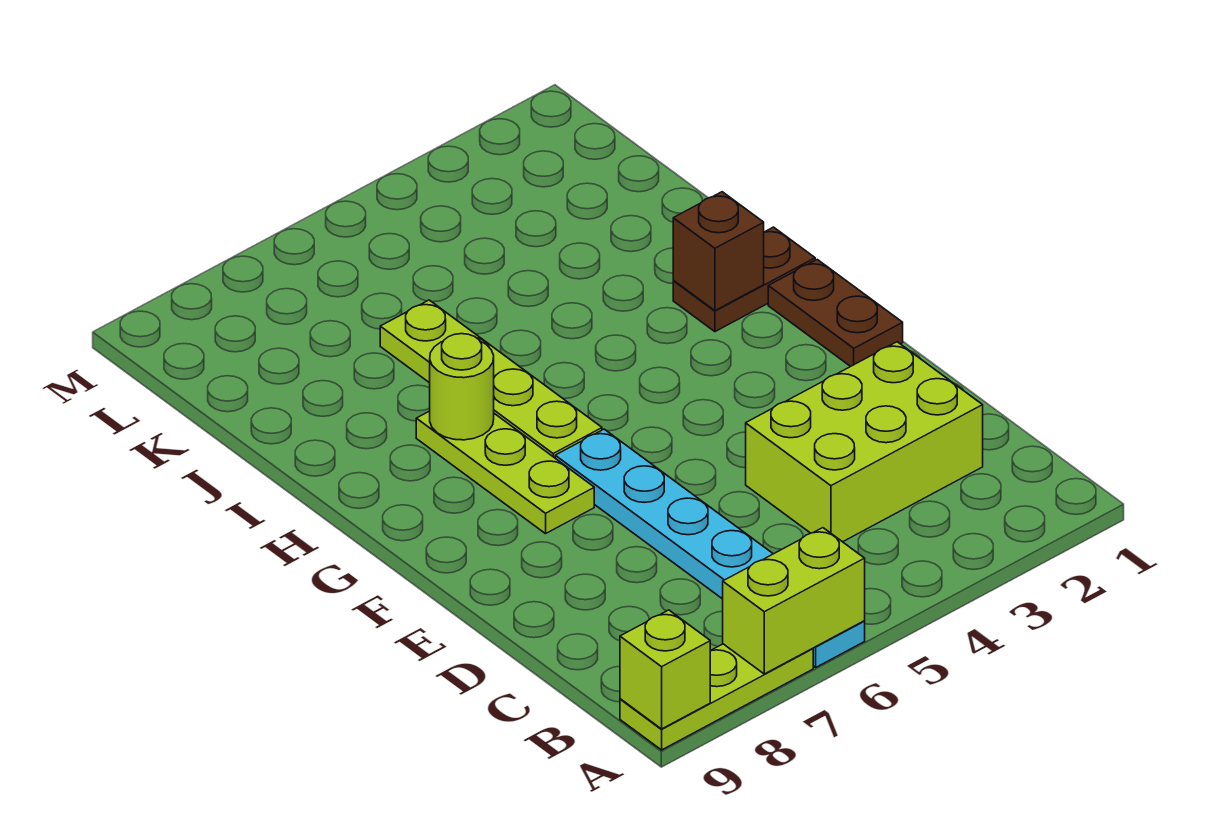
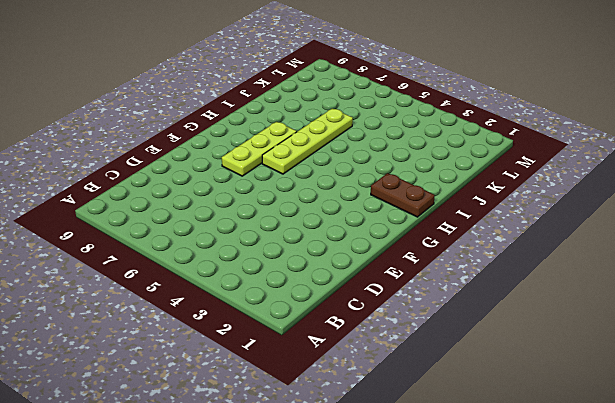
none -> cyan plate A6:F6 level 1
none -> lime plate A7:A9 level 1

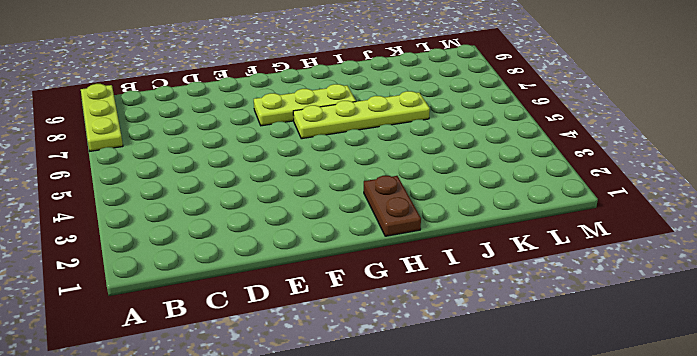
none -> cyan plate A6:F6 level 1
none -> lime brick C2:D4 level 1

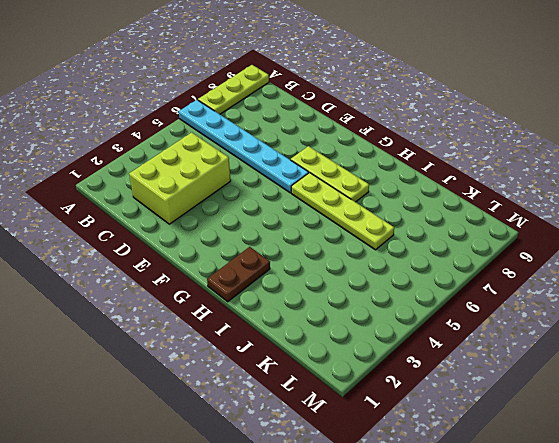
none -> brown plate F1:G1 level 1
none -> lime brick A6:A7 level 2

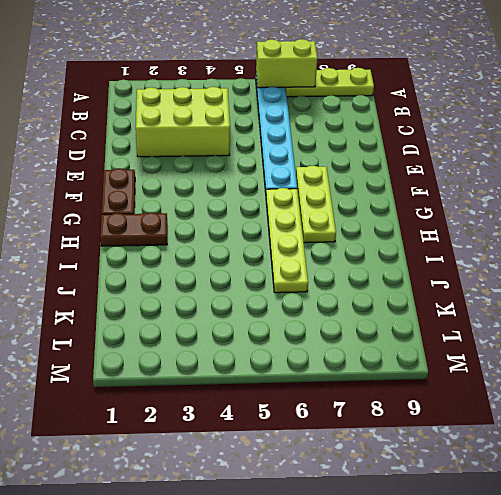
none -> lime brick A9 level 2
none -> brown brick H2 level 2

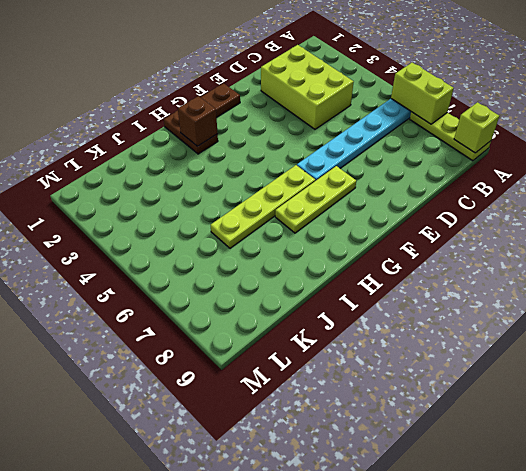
none -> lime round brick H7 level 2

